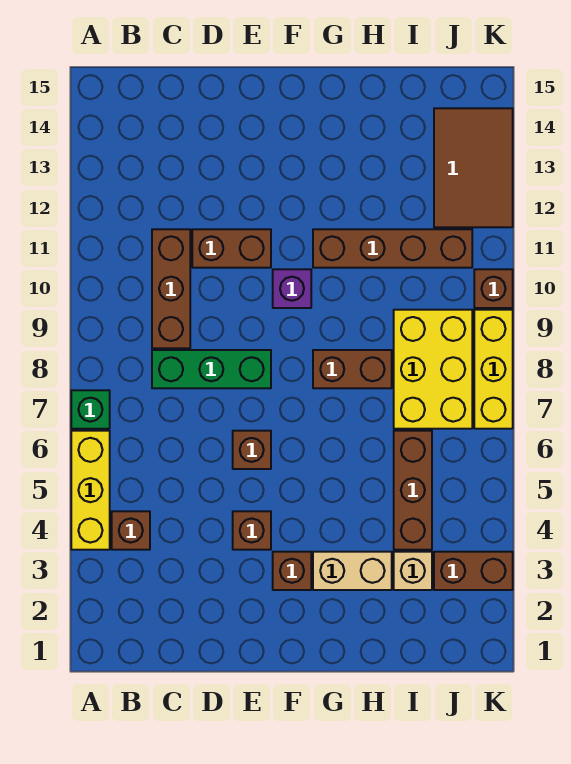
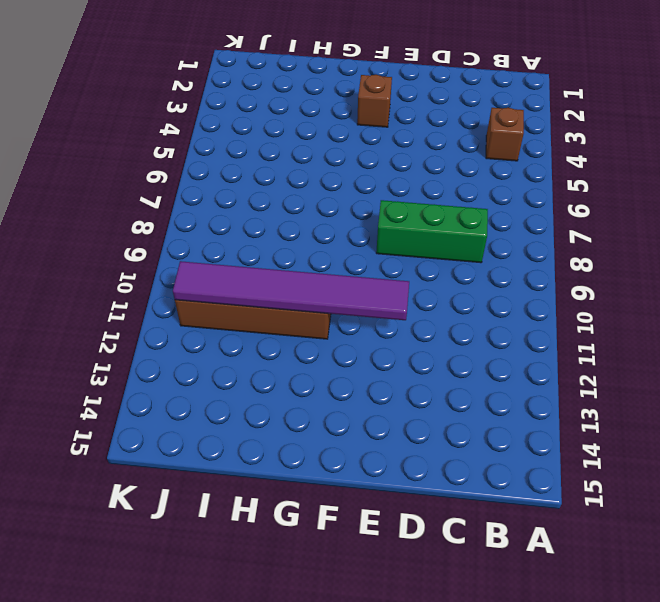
purple tile E11:J11 level 2 -> none
none -> yellow brick A4:A6 level 1
none -> green brick A7 level 1
none -> brown brick C9:C11 level 1

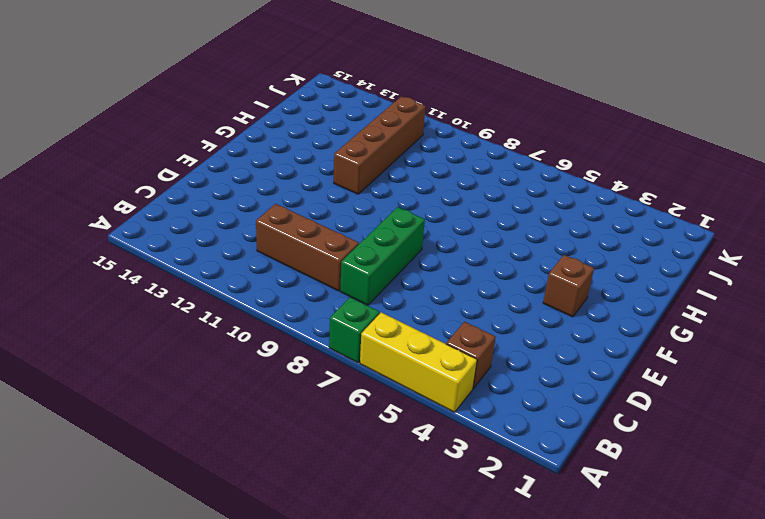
none -> brown brick D11:E11 level 1
none -> brown brick E4 level 1
none -> brown brick E6 level 1

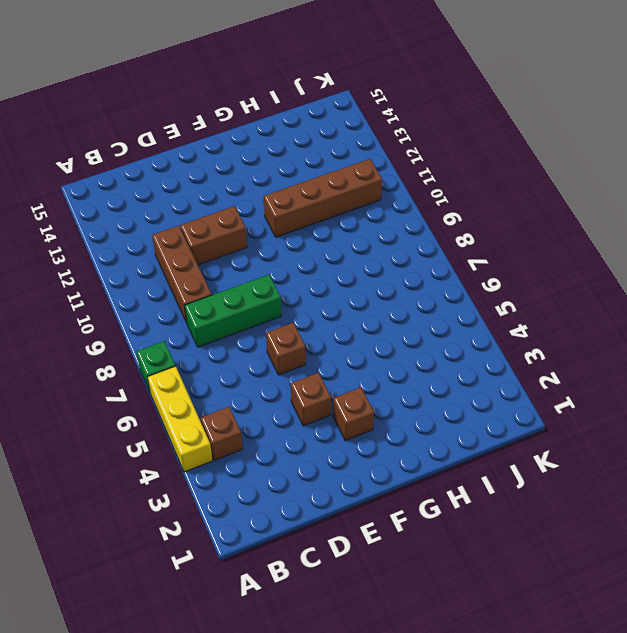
none -> purple brick F10 level 1
none -> tan brick G3:H3 level 1
none -> brown brick G8:H8 level 1

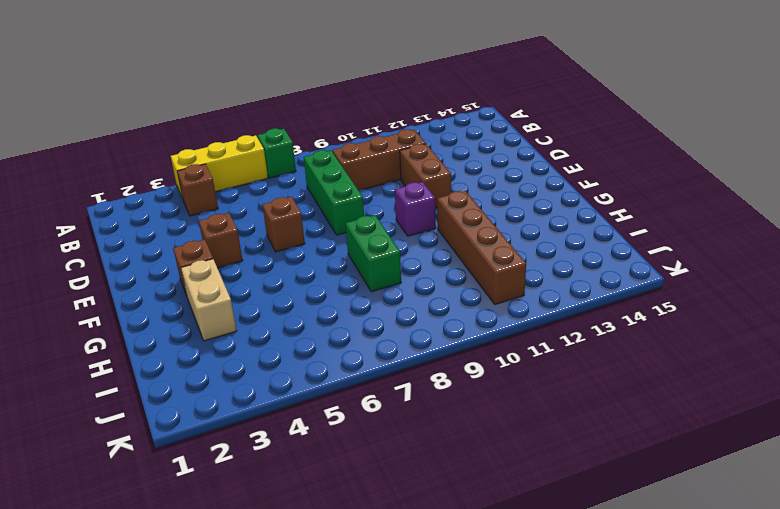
green brick G8:H8 level 1 -> brown brick G8:H8 level 1
none -> tan brick I3 level 1
none -> brown brick I4:I6 level 1
none -> yellow brick I7:J9 level 1

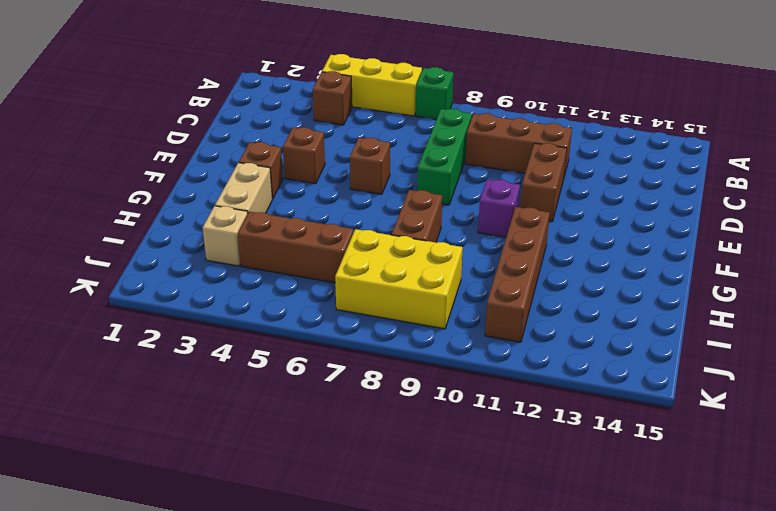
none -> brown brick J3:K3 level 1
none -> brown tile J12:K14 level 1
none -> yellow brick K7:K9 level 1

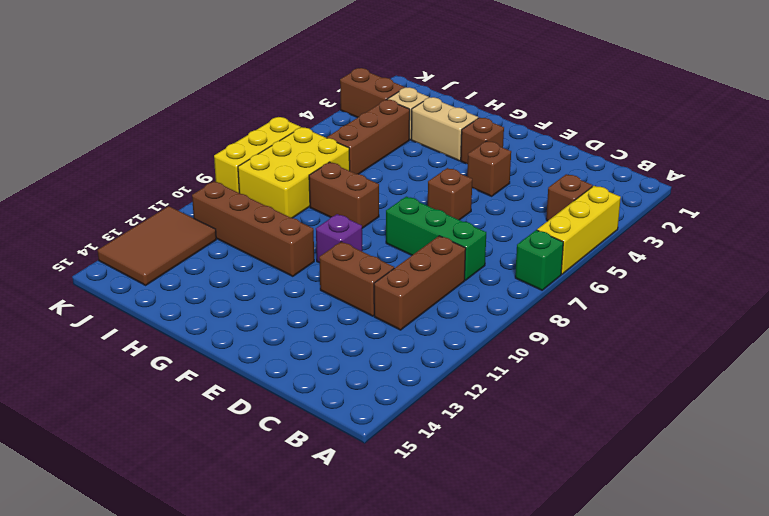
none -> brown brick K10 level 1

